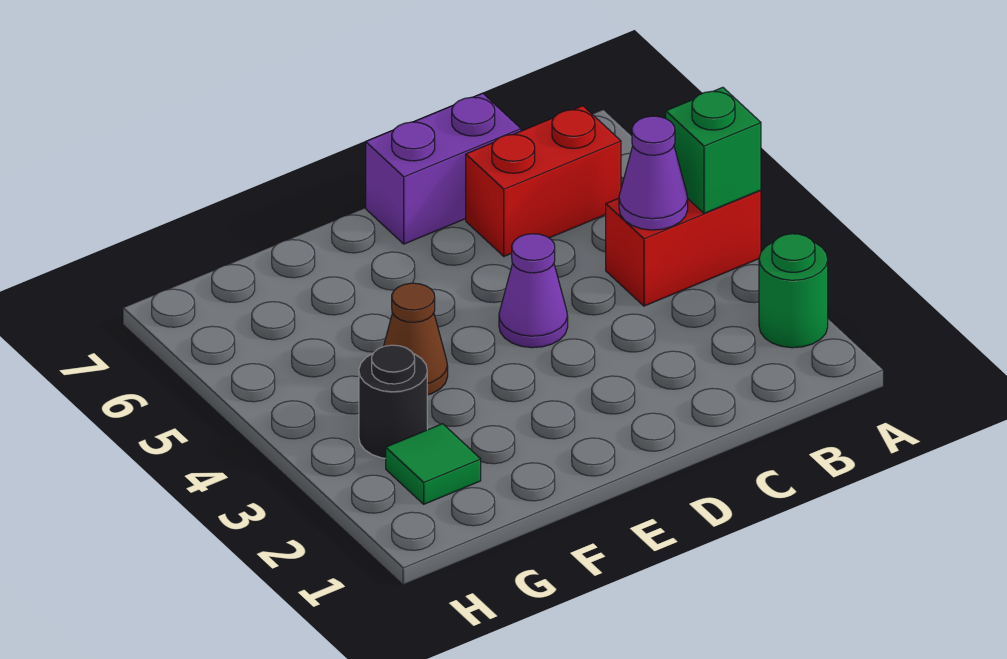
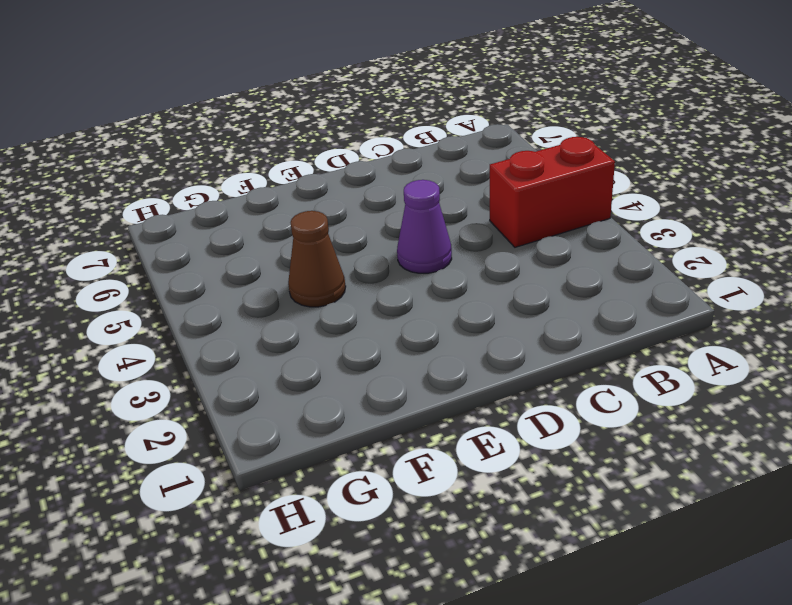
none -> green round brick A2 level 1
none -> red brick B6:C6 level 1

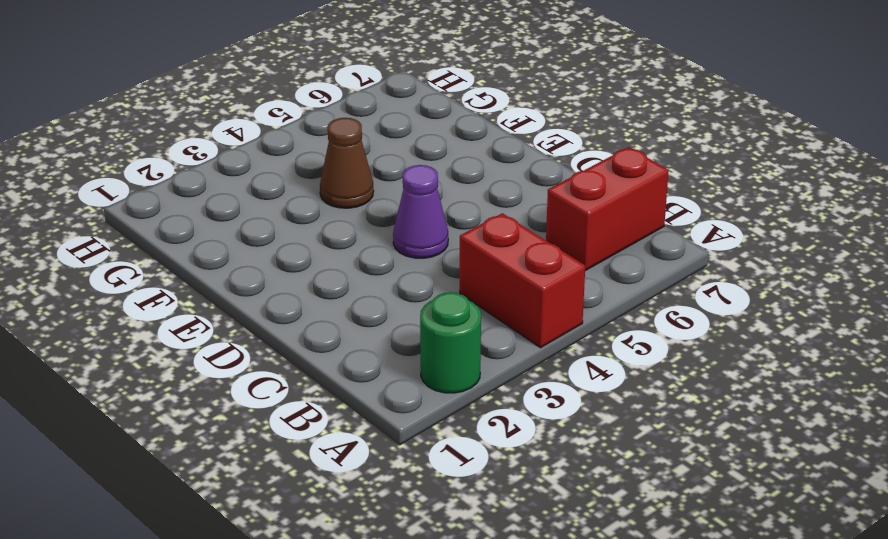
red brick B6:B7 level 1 -> red brick B6:C6 level 1
none -> purple brick C7:D7 level 1
none -> green tile G2 level 1

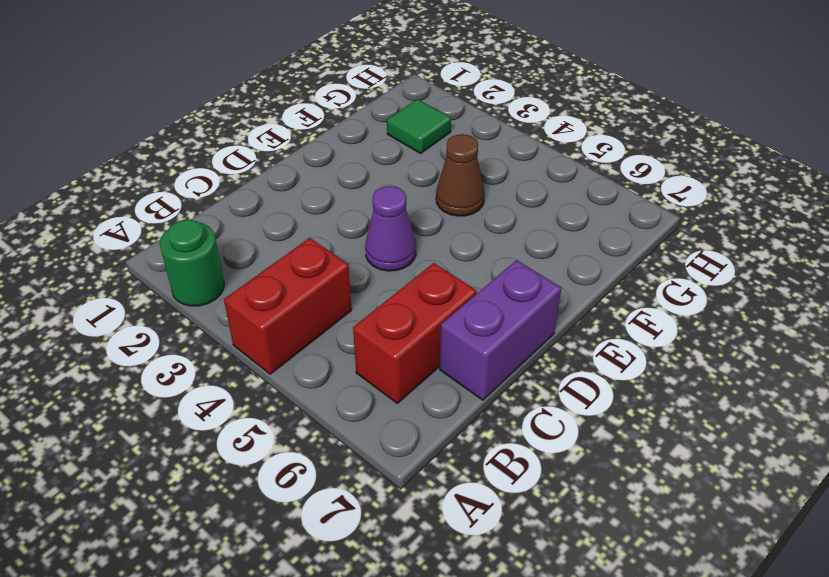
none -> black round brick G3 level 1
none -> green brick A4 level 2

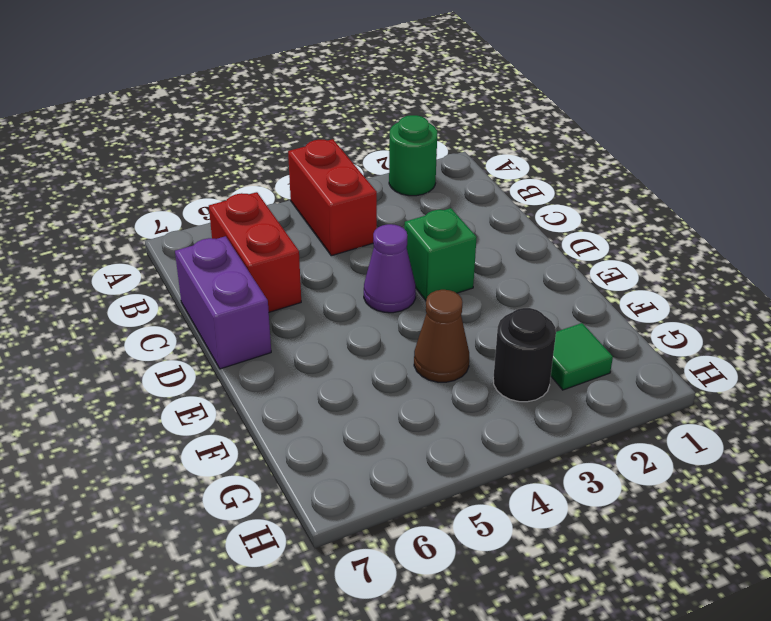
green brick D3 level 1 -> green brick A4 level 2
none -> purple cone B4 level 2

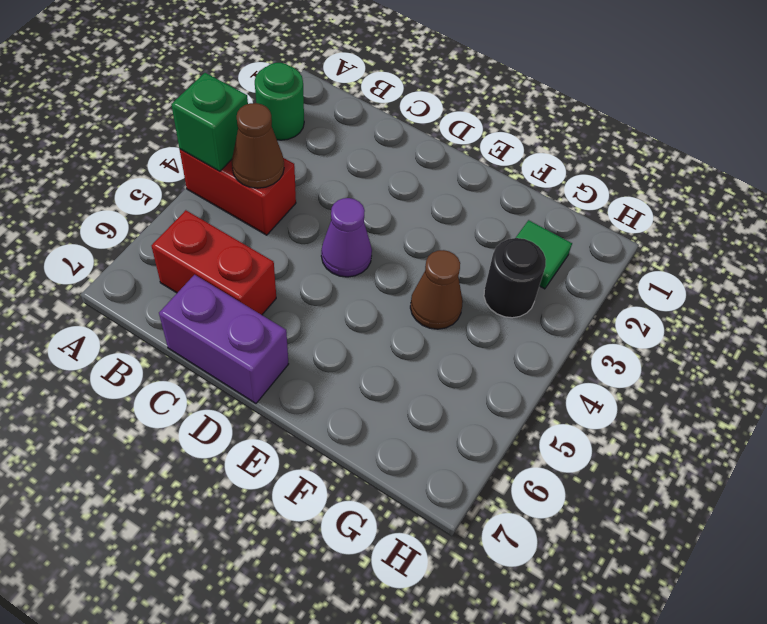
brown cone B4 level 2 -> purple cone B4 level 2

